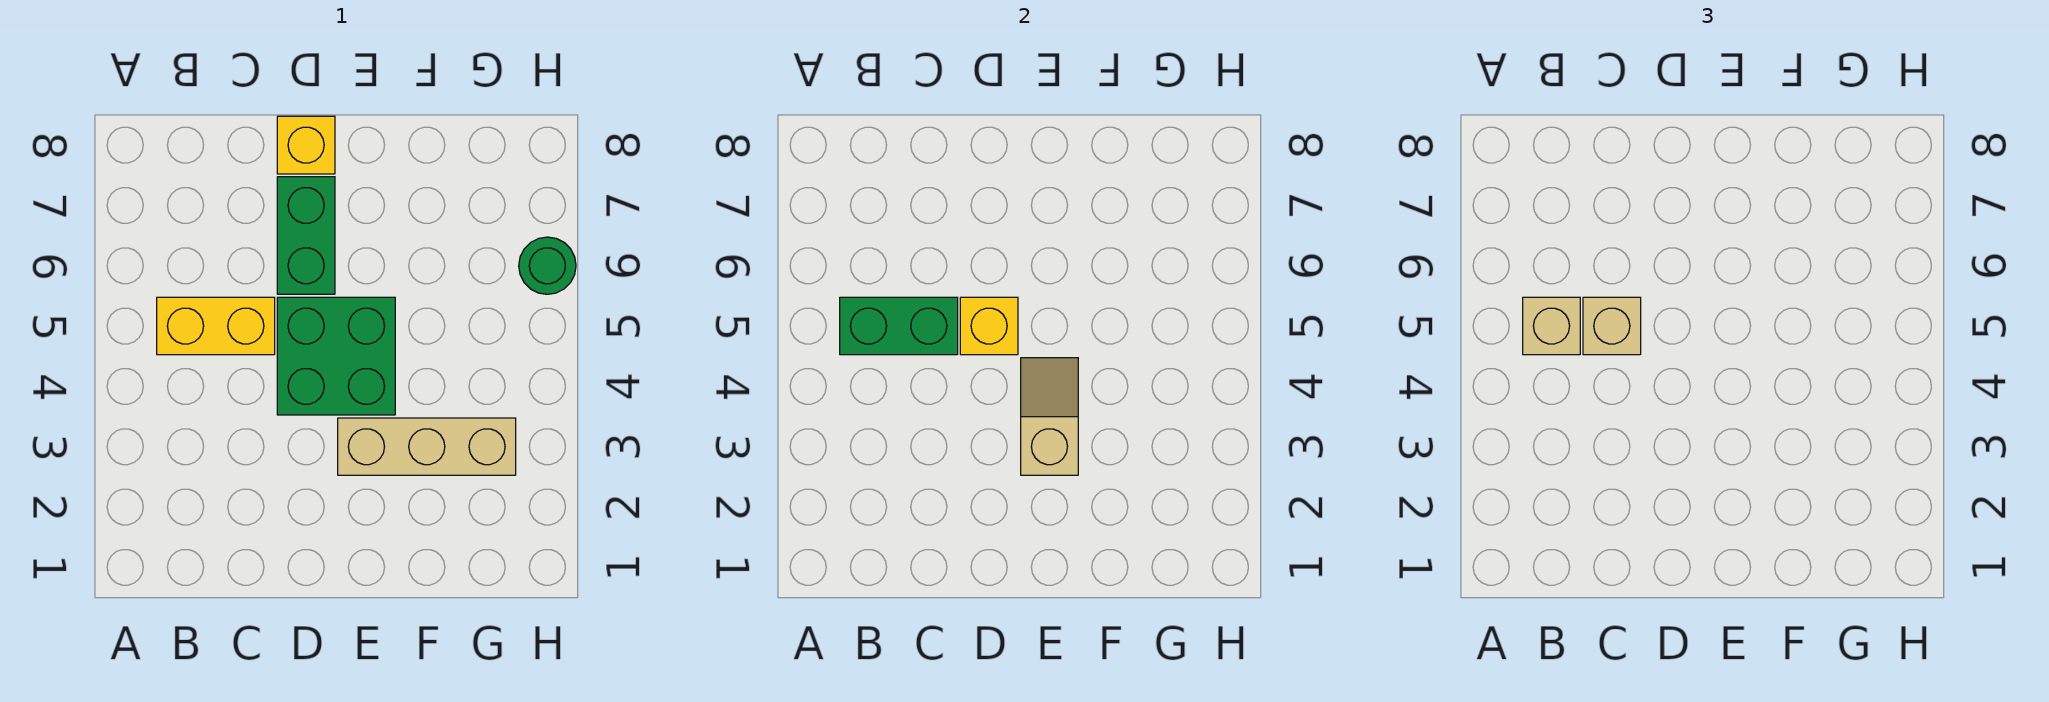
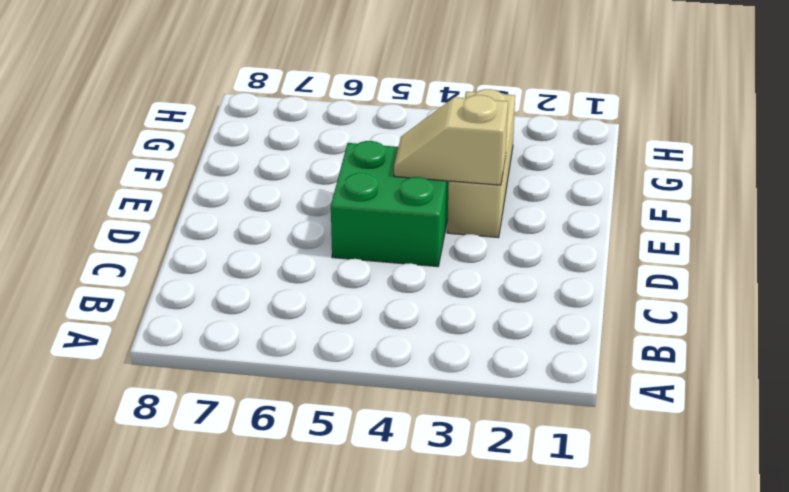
none -> yellow brick B5:C5 level 1
none -> green brick D6:D7 level 1

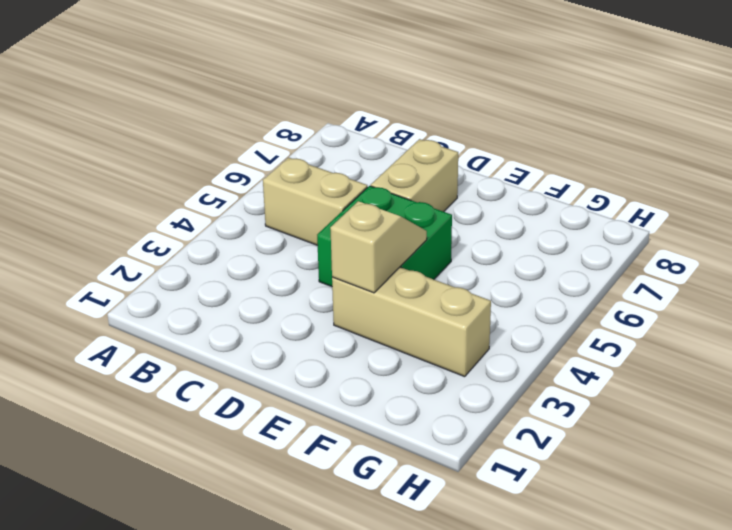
tan brick B5:C5 level 1 -> yellow brick B5:C5 level 1
tan brick D6:D7 level 1 -> green brick D6:D7 level 1
none -> yellow brick D8 level 1
none -> green round brick H6 level 1

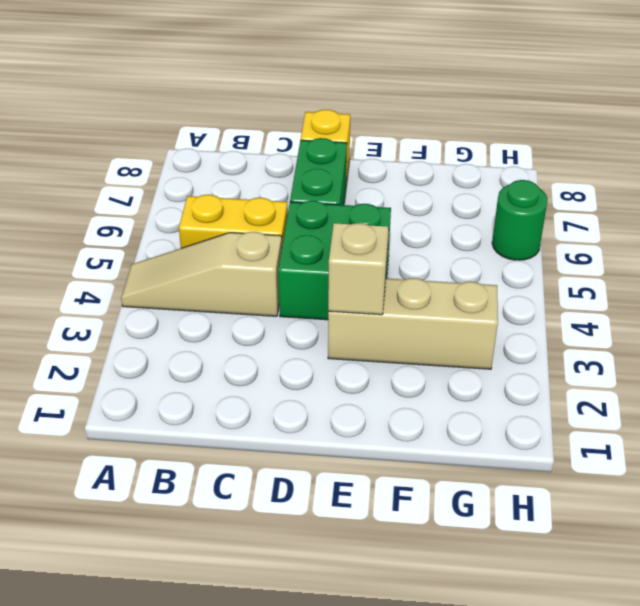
tan slope A4:C4 level 1 top C -> none
none -> green brick B5:C5 level 2
none -> yellow brick D5 level 2

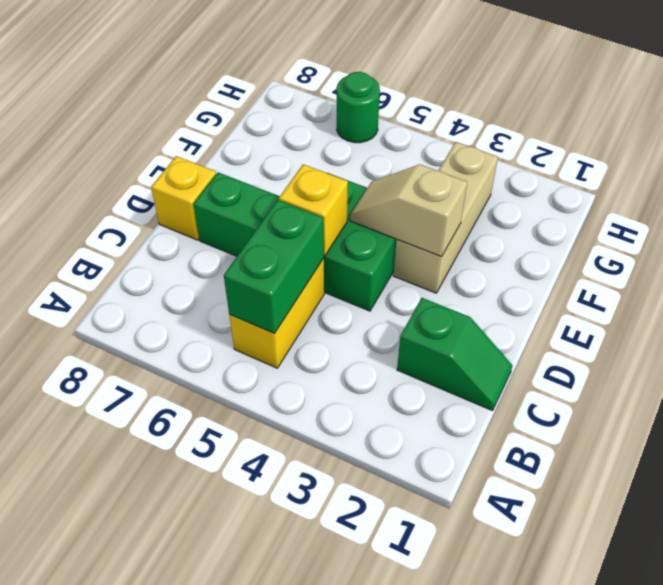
green slope C1:C2 level 1 top 2 -> none
none -> tan brick B5 level 3
none -> tan brick C5 level 3

